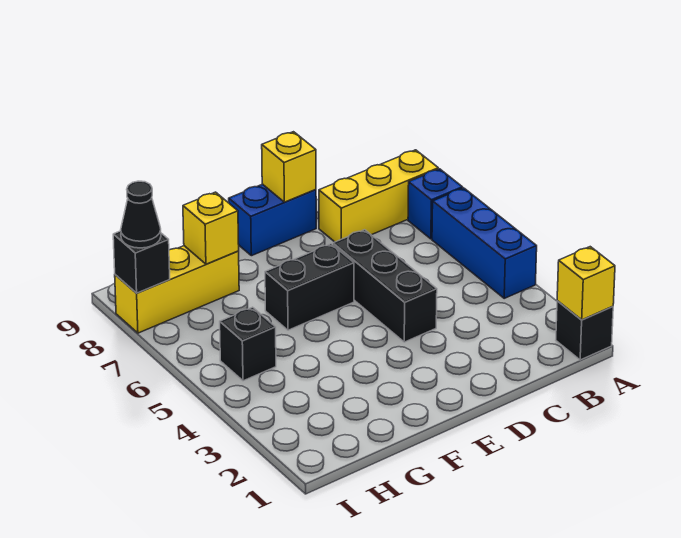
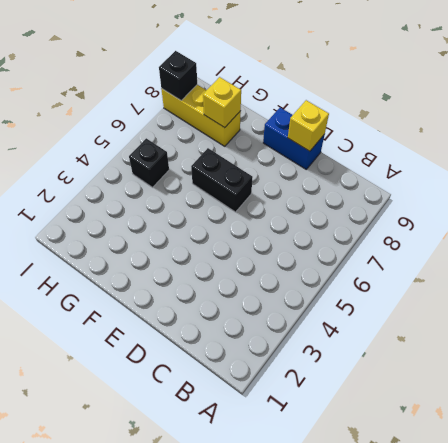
none -> black brick A1 level 1
none -> blue brick A4:A6 level 1
none -> blue brick A7 level 1

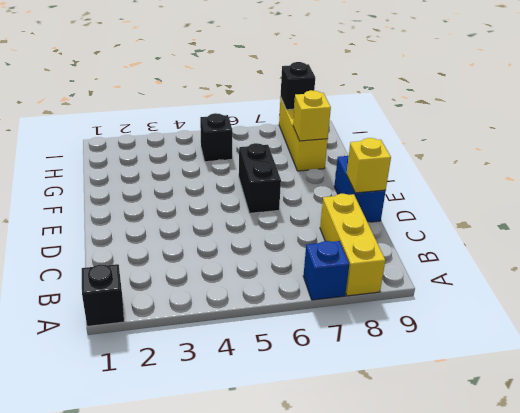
none -> blue brick A4:A6 level 1
none -> black brick D4:D6 level 1
none -> yellow brick A1 level 2

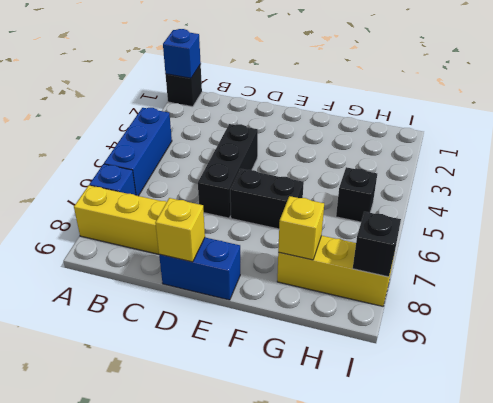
blue brick A1 level 2 -> yellow brick A1 level 2
none -> black cone I8 level 3

